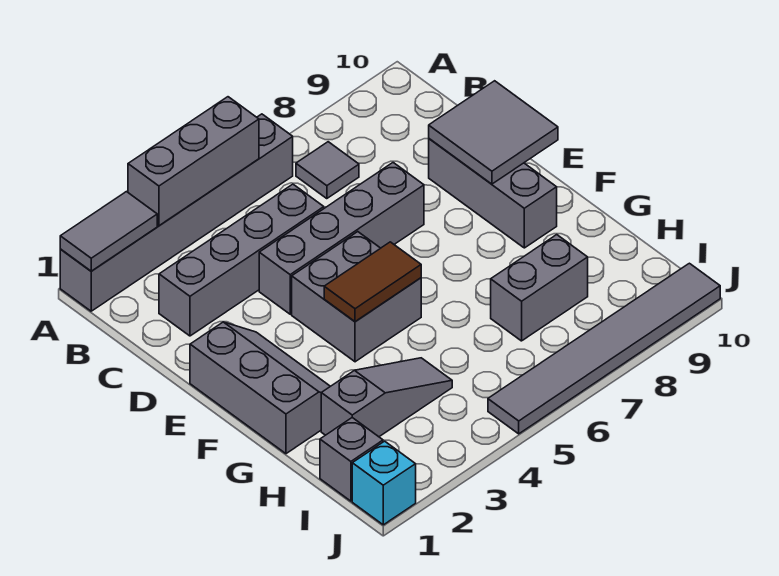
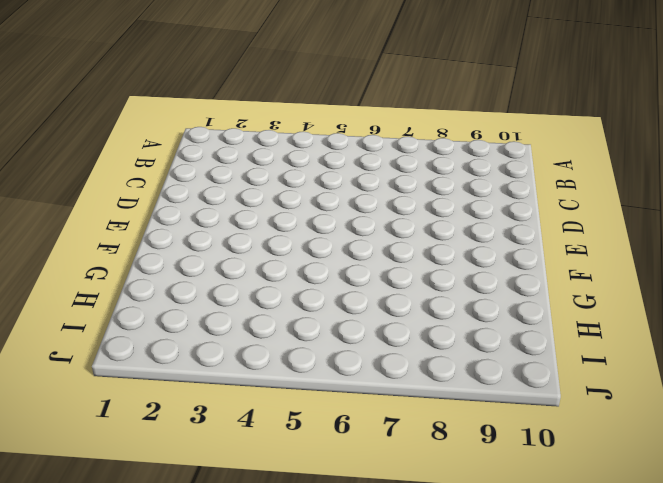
none -> grey brick A1:A6 level 1
none -> grey tile B7 level 1
none -> grey brick C2:C5 level 1

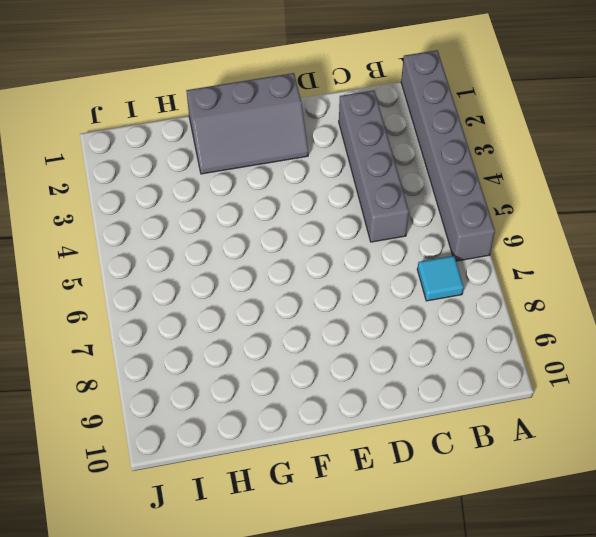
cyan tile B7 level 1 -> grey tile B7 level 1
none -> grey brick D4:D7 level 1
none -> grey brick D9:F9 level 1
none -> grey brick E4:F5 level 1

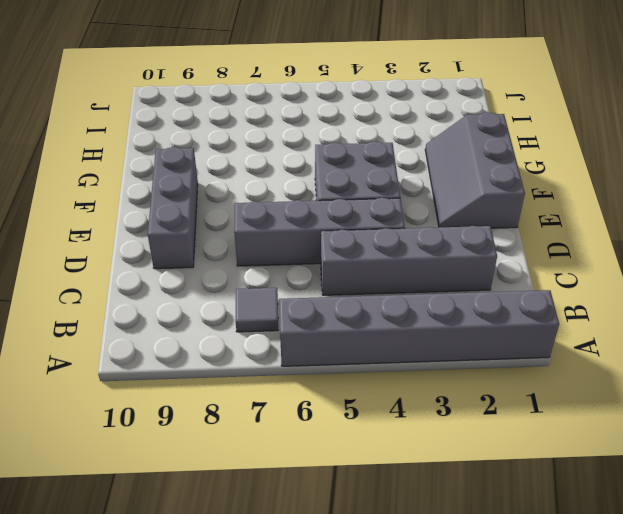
none -> grey slope H2:H4 level 1 top 2
none -> grey brick H7:H8 level 1
none -> grey brick I1 level 1

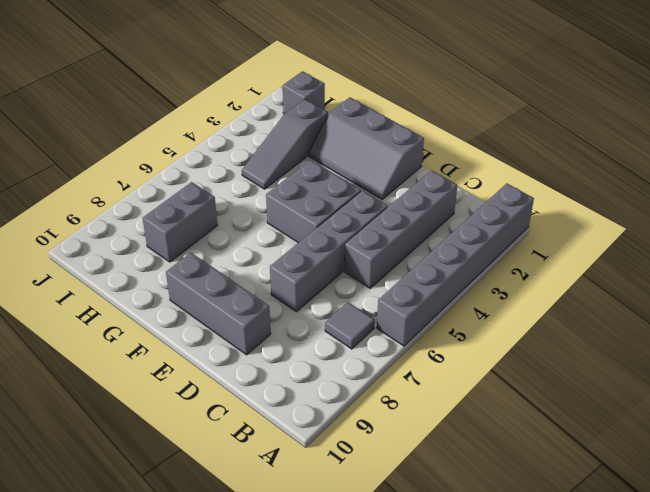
none -> cyan brick J1 level 1
none -> grey tile J5:J10 level 1
none -> grey tile A1:A2 level 2

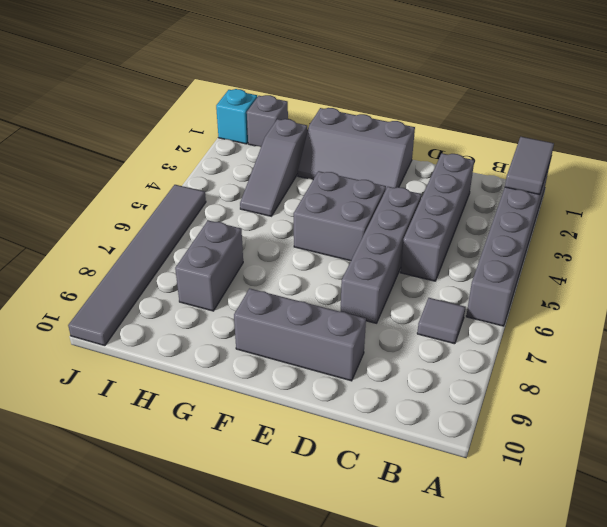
none -> grey brick A3:A5 level 2
none -> grey tile D9:E10 level 2
none -> brown tile F4:F5 level 2

